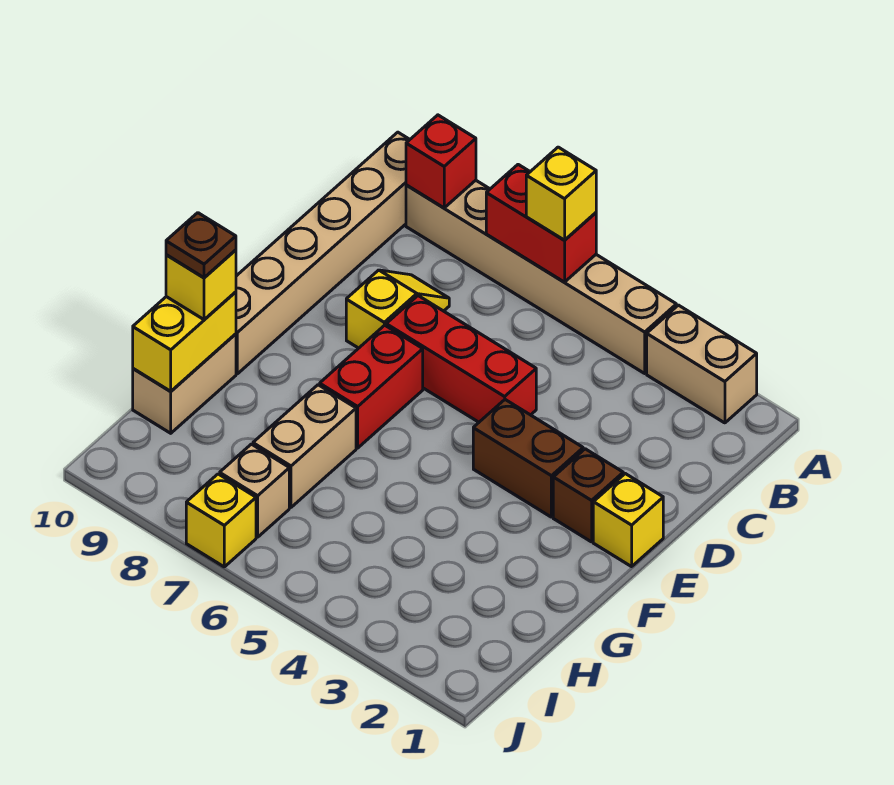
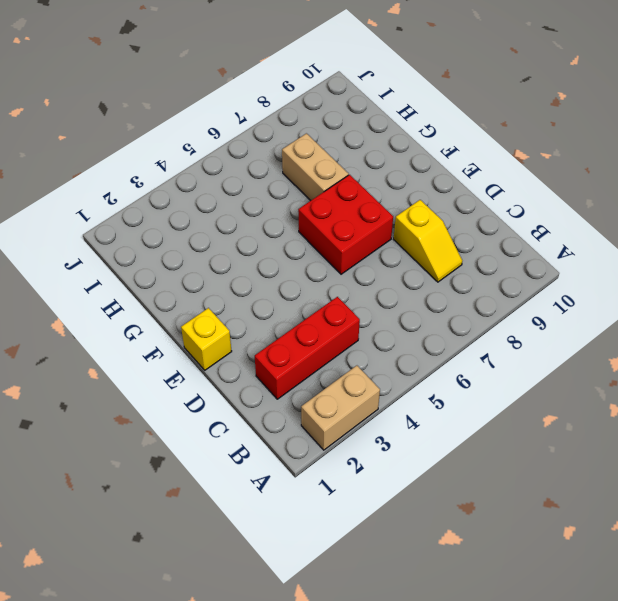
red brick C2:C4 level 1 -> red brick D5:D7 level 1
red brick E6:F7 level 1 -> red brick E7:F7 level 1
none -> tan brick A4:A9 level 1
none -> tan brick A10:F10 level 1
none -> brown brick E2 level 1

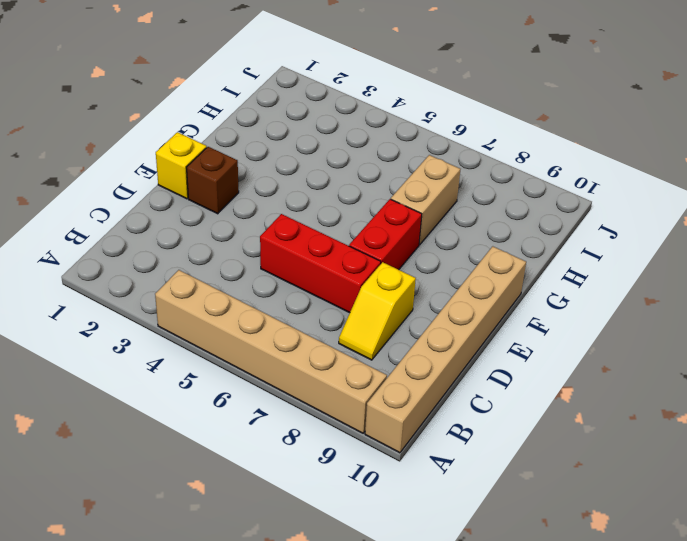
none -> tan brick A2:A3 level 1
none -> brown brick E3:E4 level 1
none -> tan brick G10:H10 level 1

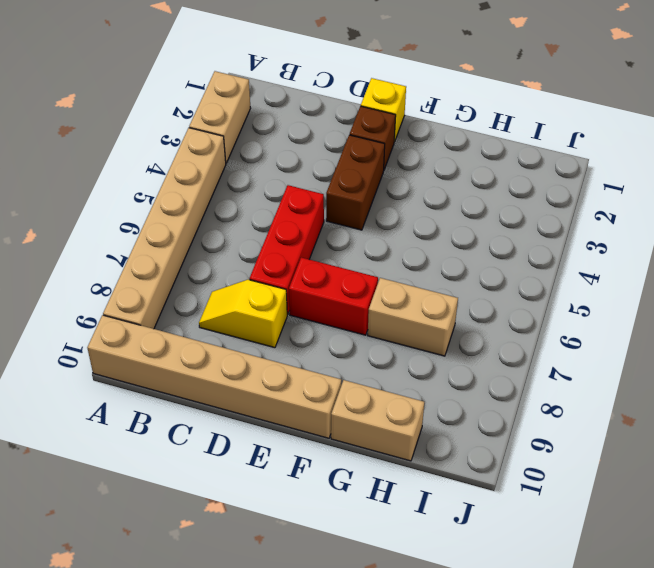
none -> tan brick I7 level 1
none -> yellow brick J7 level 1
none -> red brick A6:A7 level 2

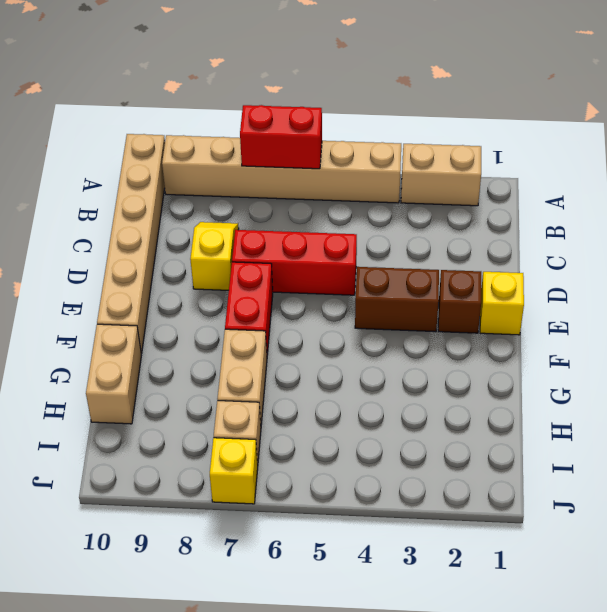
none -> red brick A9 level 2
none -> yellow brick G10:H10 level 2
none -> yellow brick A6 level 3

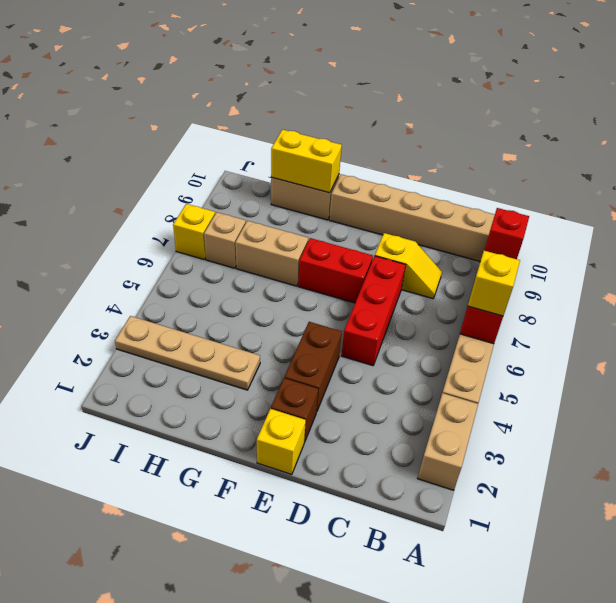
tan plate G3:J3 level 1 -> none
none -> yellow brick G10 level 3
none -> brown plate G10 level 4

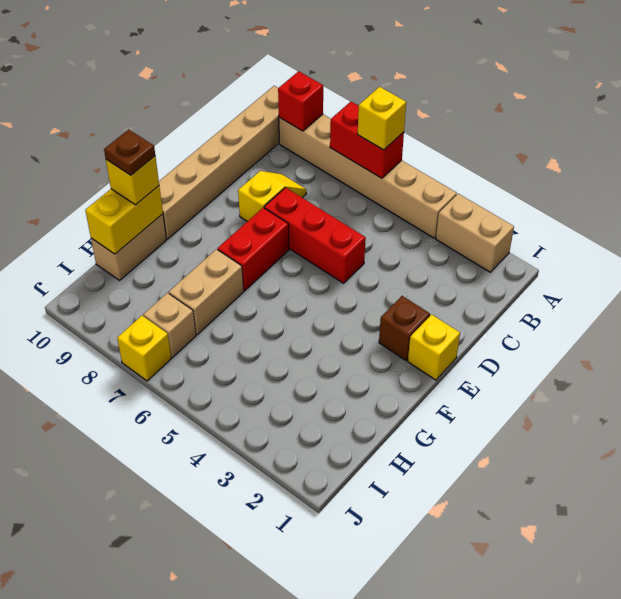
none -> brown brick E3:E4 level 1

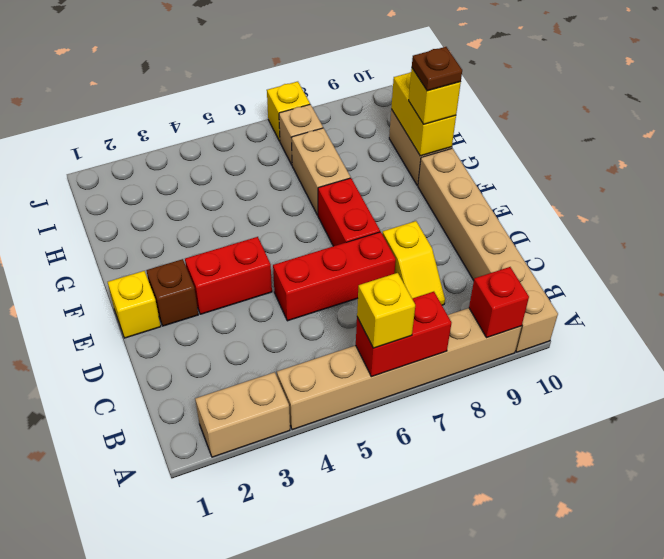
red brick E3:E4 level 1 -> brown brick E3:E4 level 1

